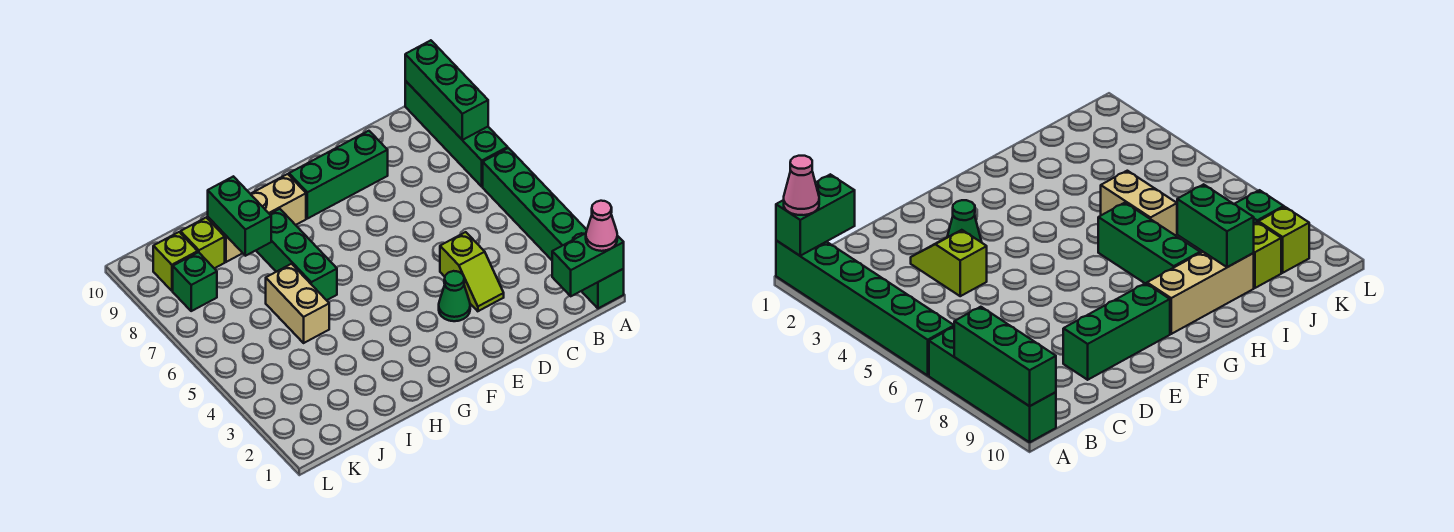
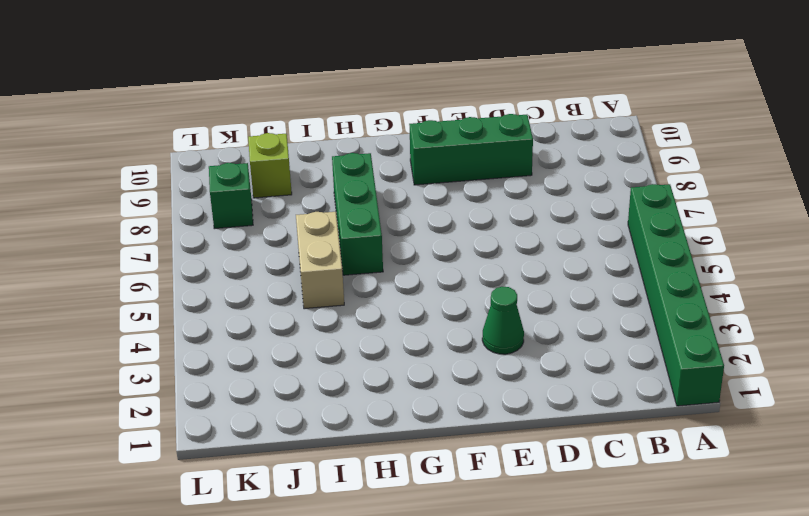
none -> green brick A7:A10 level 1
none -> lime slope D3:D4 level 1 top 4
none -> tan brick G9:I9 level 1

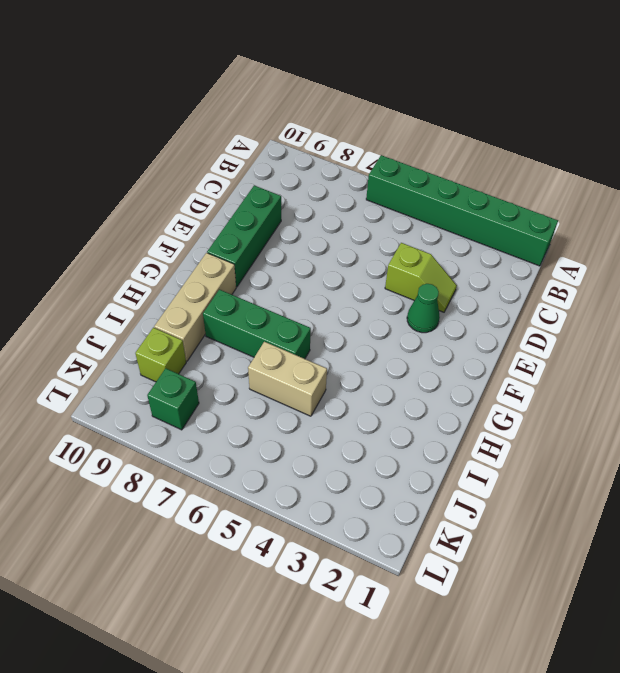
none -> green brick A7:A10 level 1
none -> lime brick K9 level 1
none -> green brick A1:B1 level 2

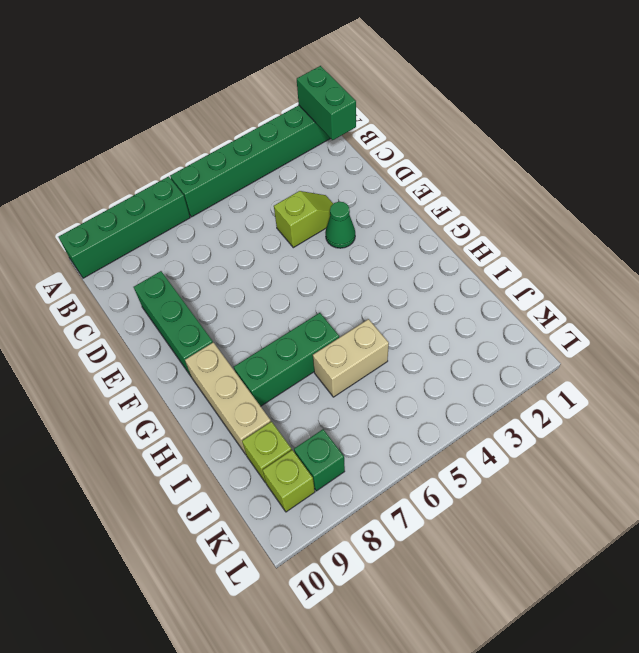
none -> green brick A8:A10 level 2
none -> green brick I8:I9 level 2
none -> pink cone A1 level 3

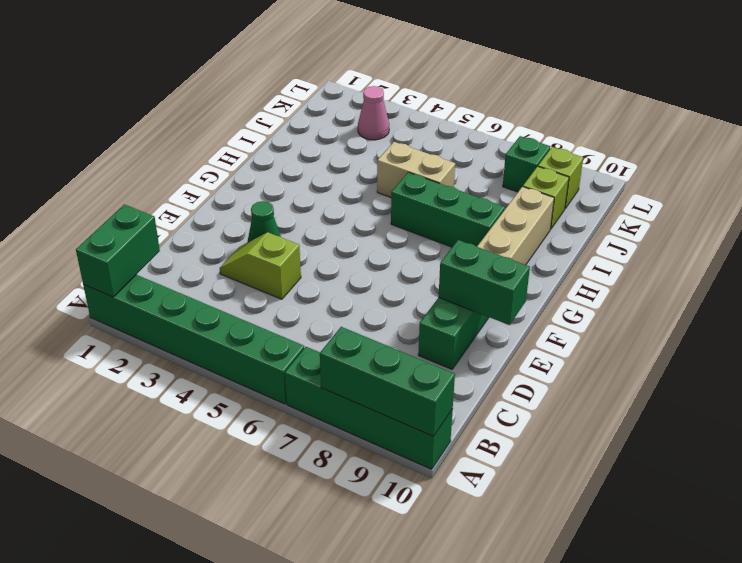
green brick E9:E10 level 2 -> green brick I8:I9 level 2
pink cone K3 level 1 -> pink cone A1 level 3

